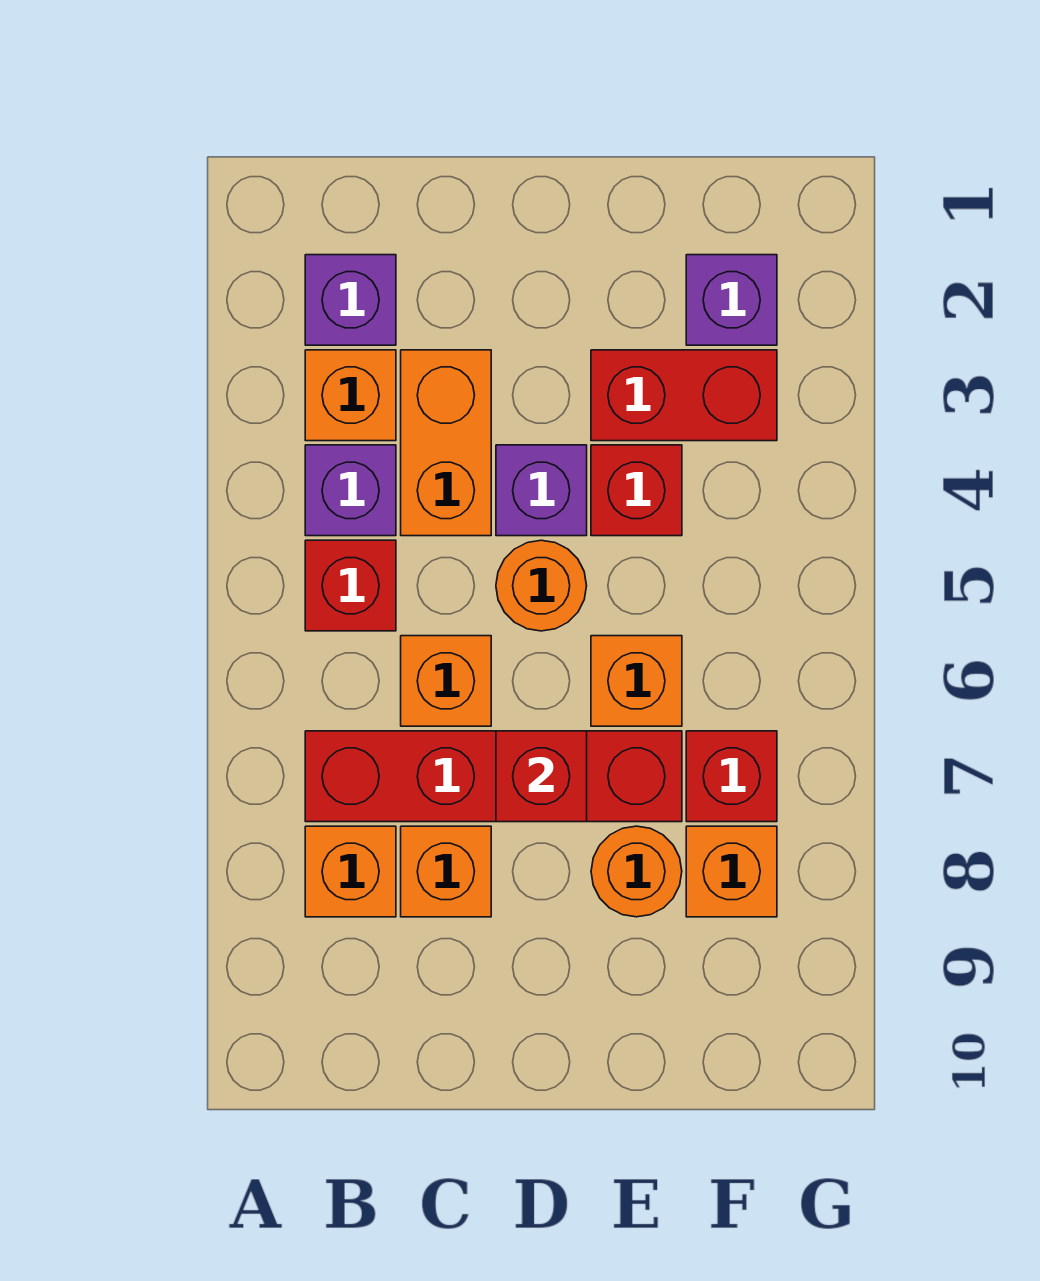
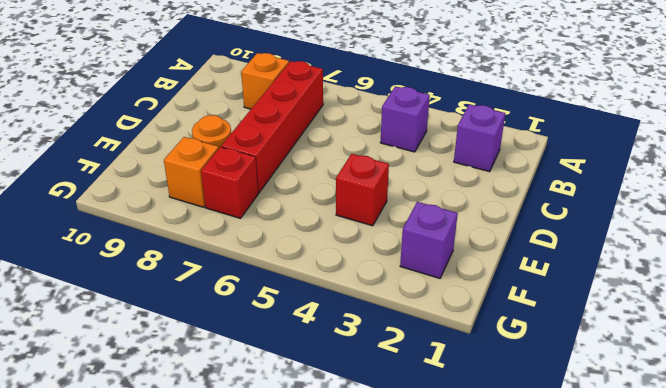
none -> orange brick B3 level 1
none -> red brick B5 level 1
none -> orange brick C3:C4 level 1

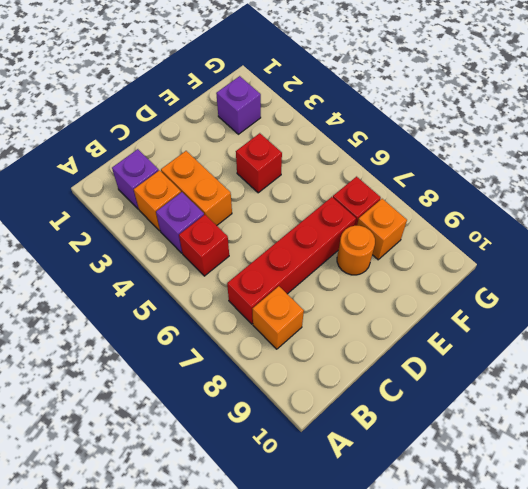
none -> orange brick C6 level 1
none -> orange brick C8 level 1
none -> purple brick D4 level 1

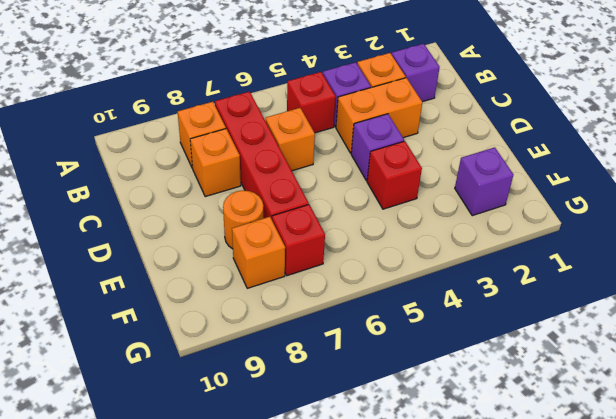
none -> orange round brick D5 level 1
none -> red brick E3:F3 level 1
none -> orange brick E6 level 1

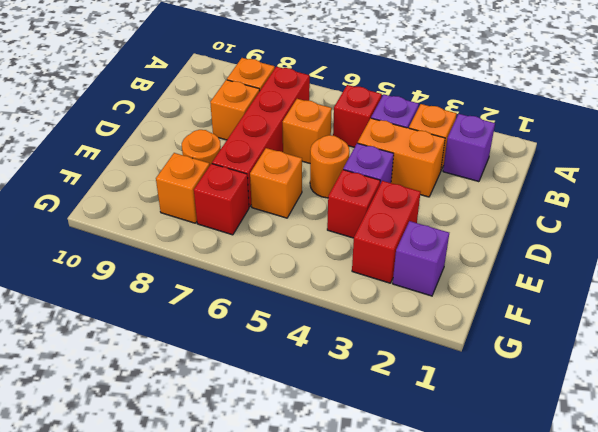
none -> red brick D7 level 2

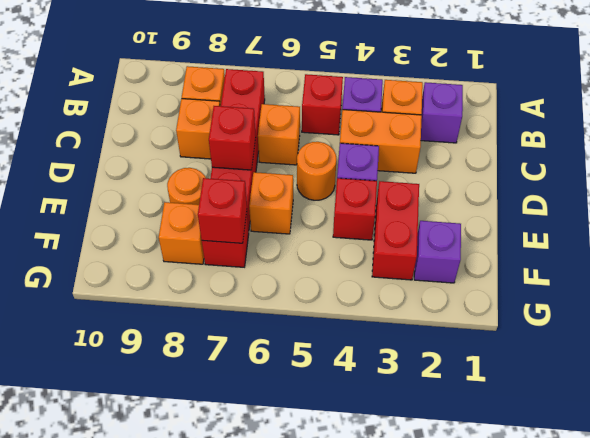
red brick F7 level 2 -> none

